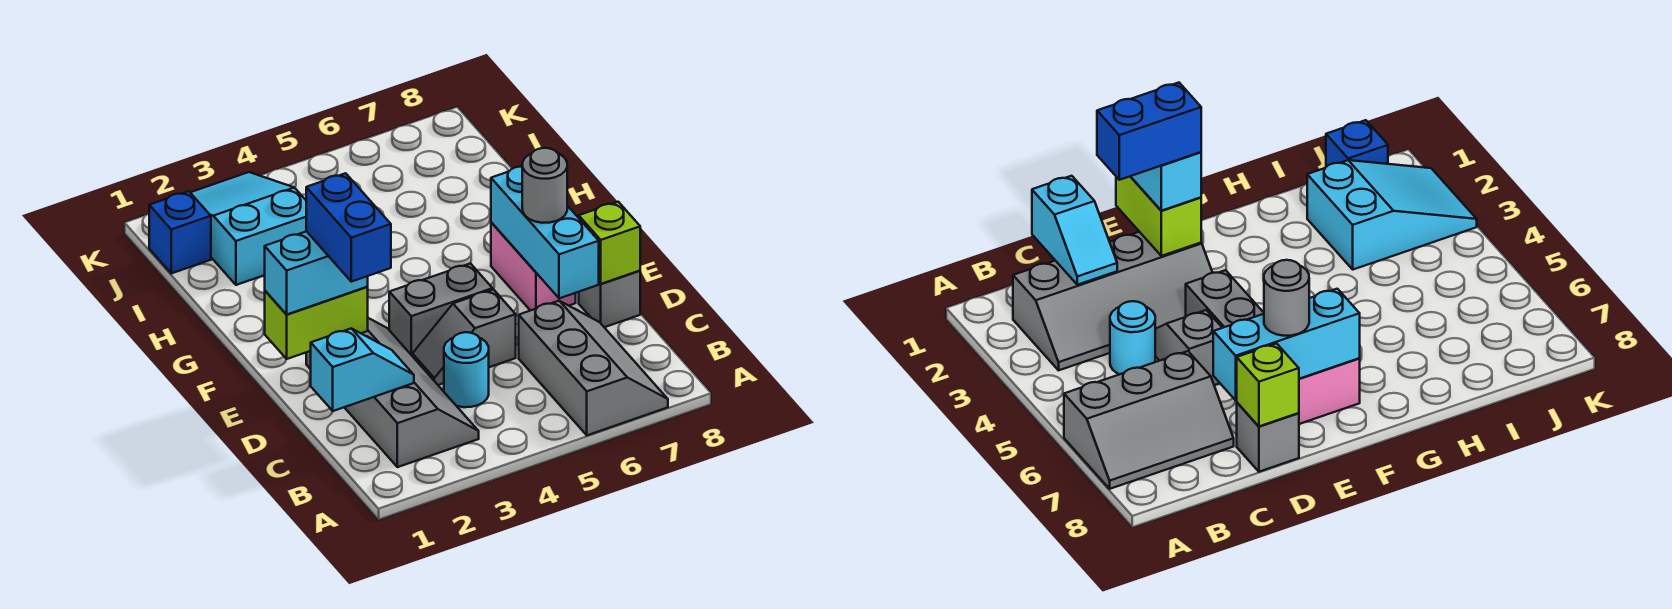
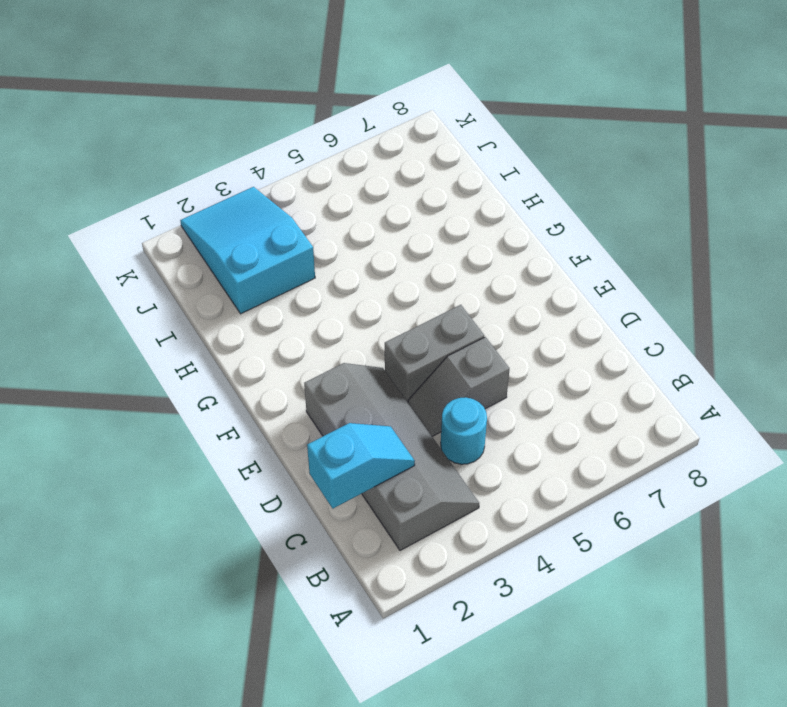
none -> grey slope A6:C7 level 1 top 6
none -> grey brick D8 level 1
none -> pink brick E7:F7 level 1

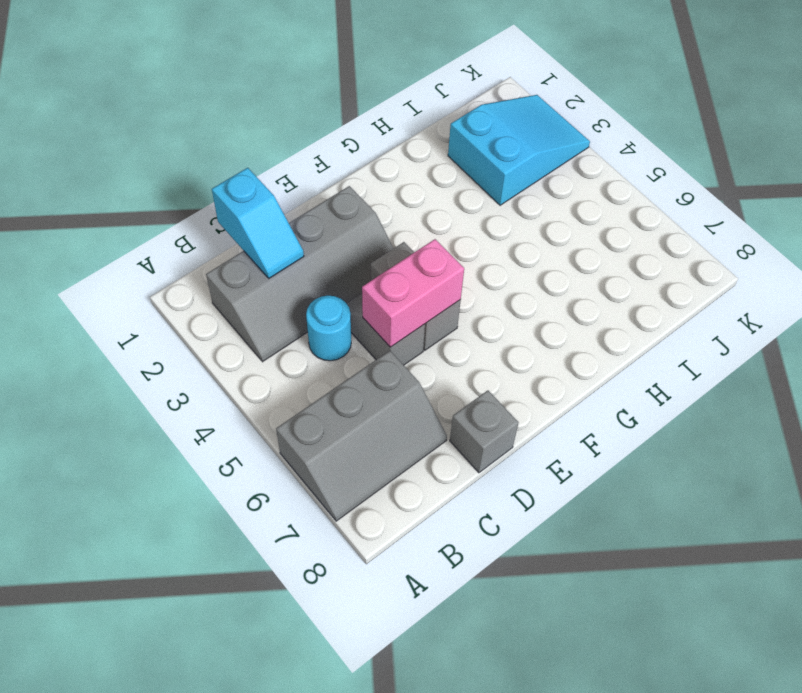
pink brick D5:E5 level 2 -> pink brick E7:F7 level 1
none -> blue brick J1 level 1
none -> cyan brick D7:F7 level 2
none -> lime brick D8 level 2

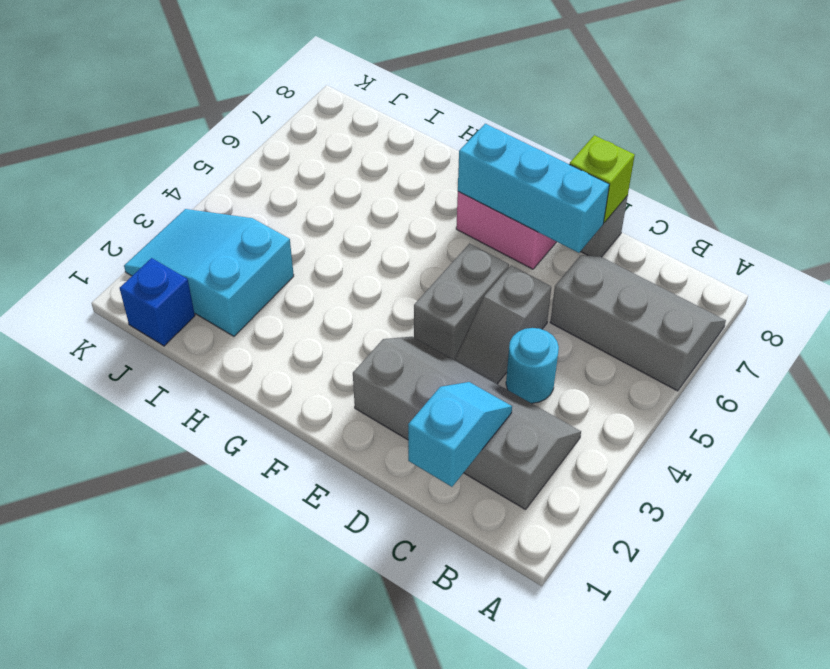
none -> lime brick E1:E2 level 2
none -> cyan brick E1:E2 level 3
none -> grey round brick E7 level 3

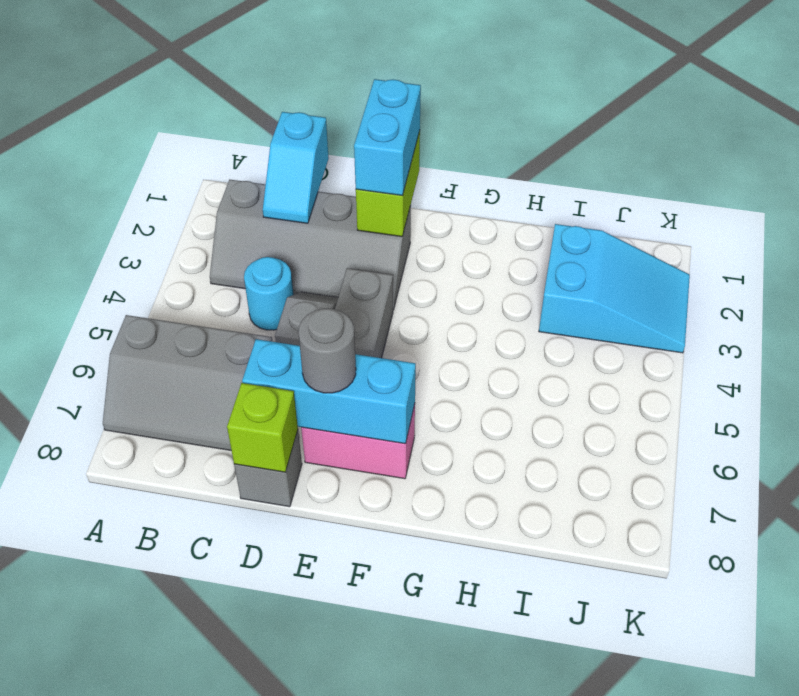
none -> blue brick J1 level 1
none -> blue brick D2:E2 level 4

